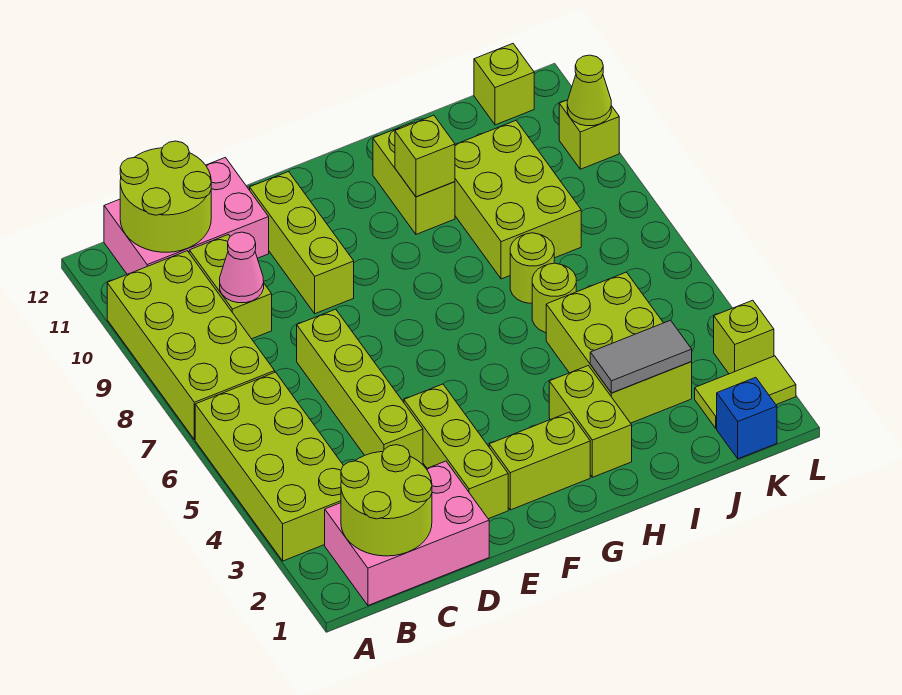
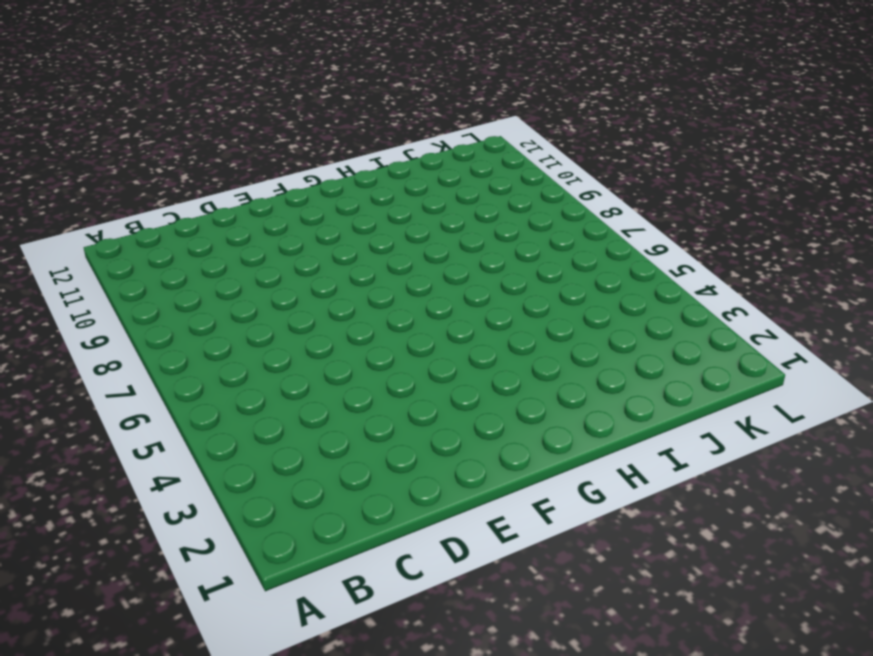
none -> lime brick A3:B6 level 1
none -> lime brick A7:B10 level 1
none -> pink brick B1:D2 level 1

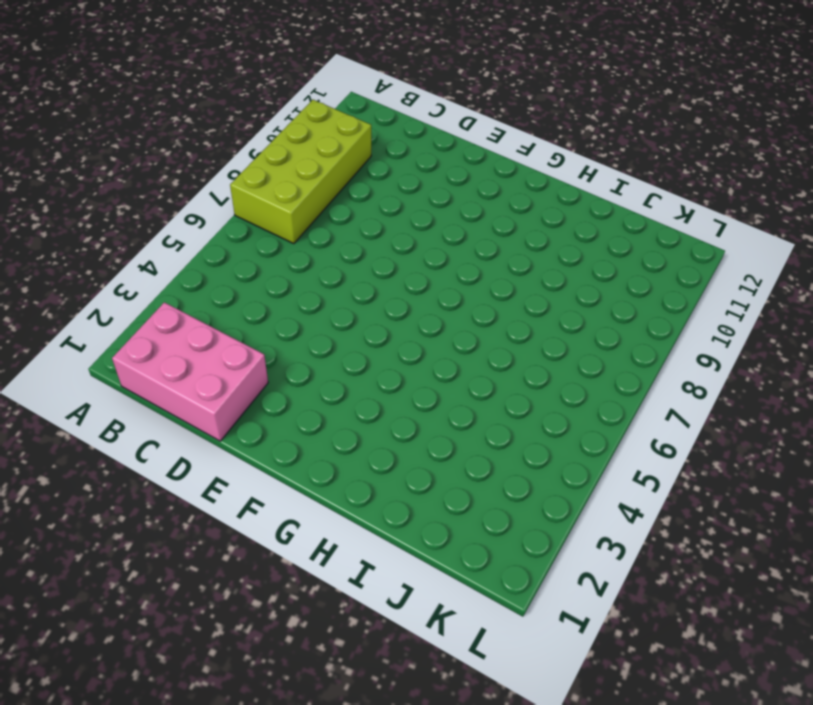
none -> lime brick A3:B6 level 1
none -> pink brick B11:D12 level 1
none -> lime brick C9:C10 level 1

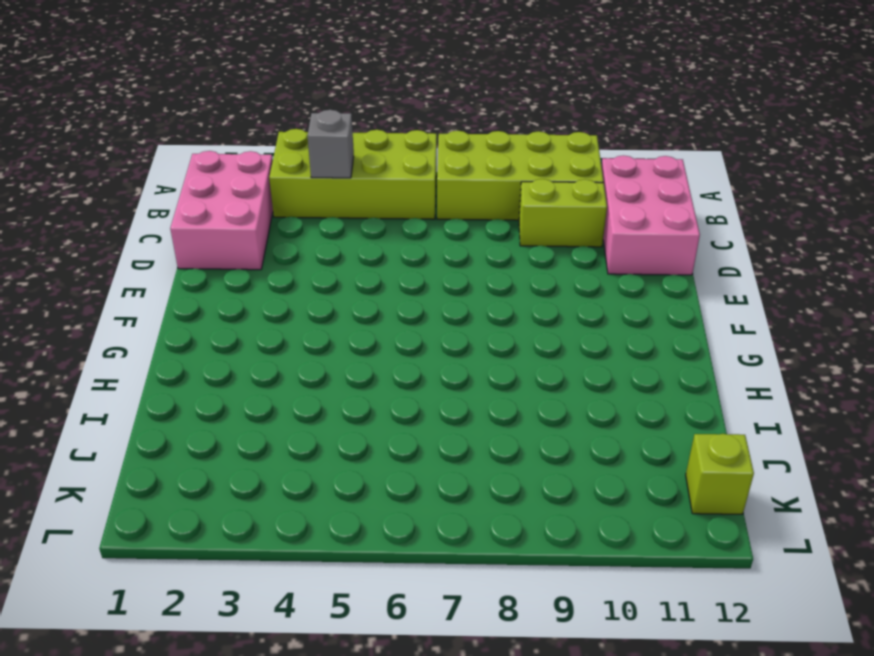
grey brick B4 level 2 -> none
none -> lime brick D4:D7 level 1
none -> lime brick E2:E4 level 1
none -> lime brick E9:E11 level 1

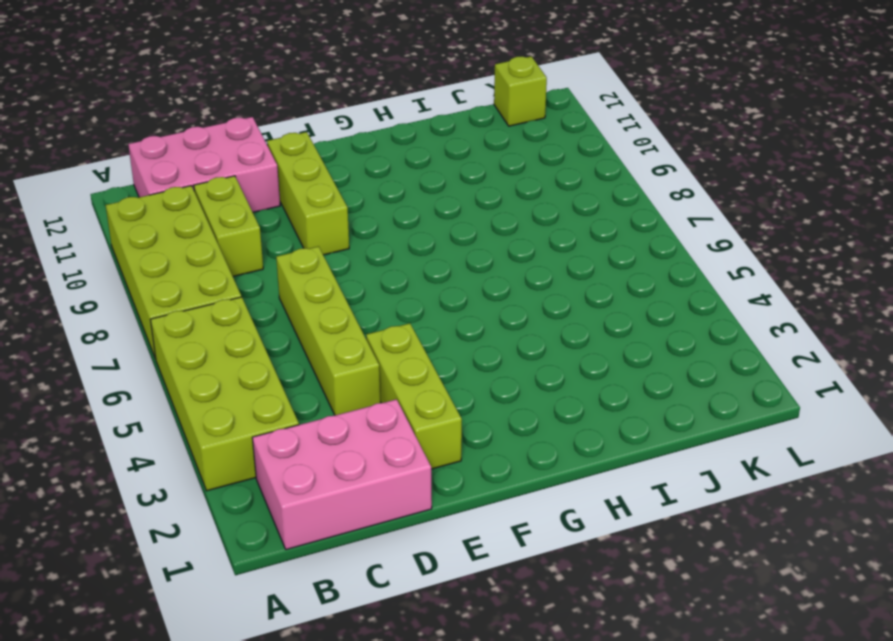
none -> lime brick F2:G2 level 1
none -> lime brick H2:H3 level 1
none -> lime brick H10:H11 level 1

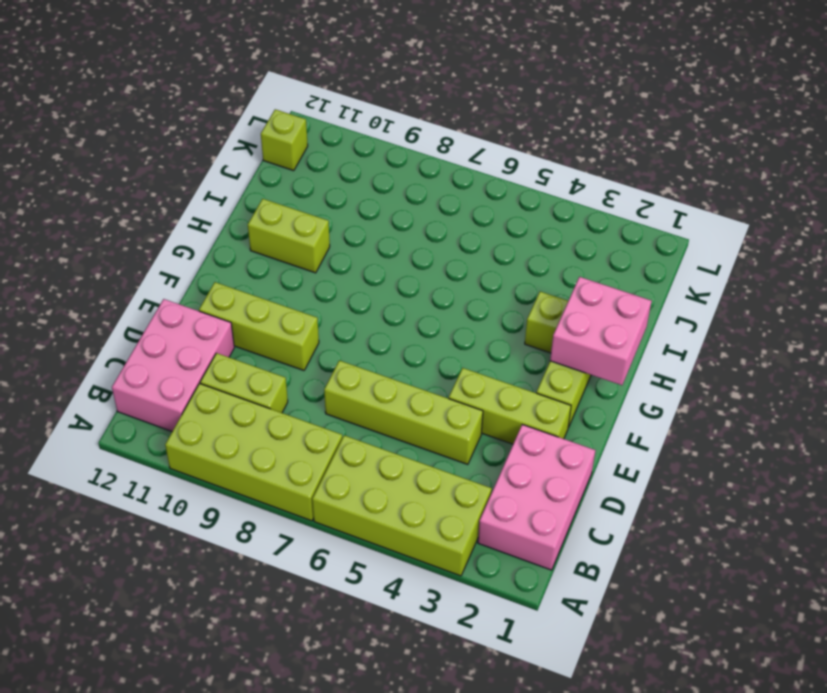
pink brick G1:H2 level 2 -> none
none -> lime brick I3:J5 level 1
none -> lime round brick I6 level 1
none -> lime round brick I7 level 1

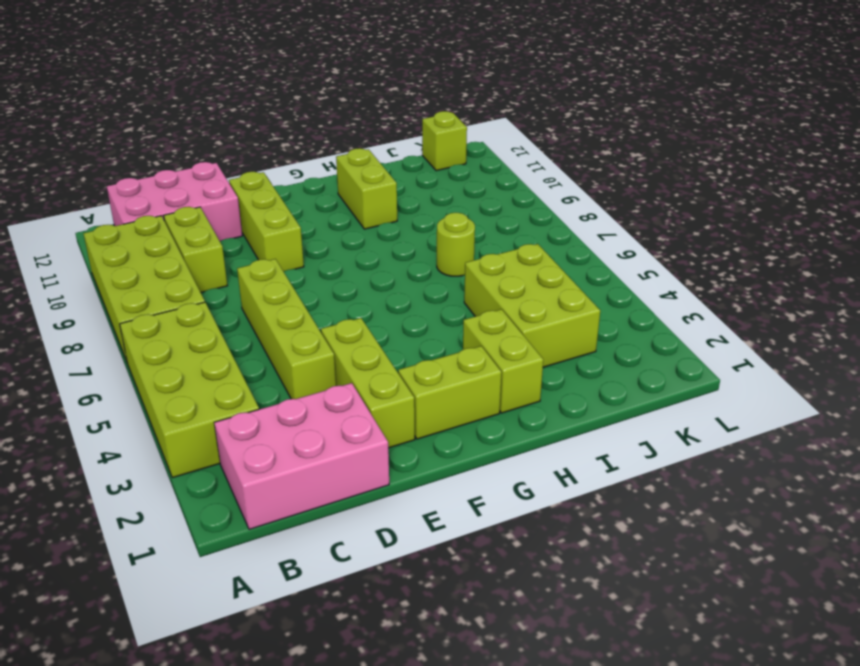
none -> lime round brick I6 level 1
none -> lime brick I8:J10 level 1
none -> blue brick K1 level 1

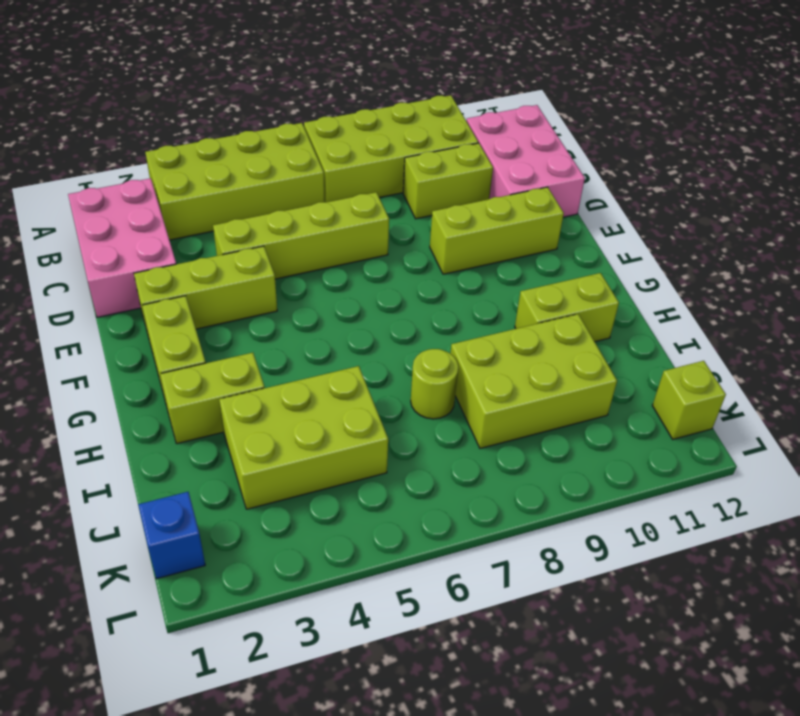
none -> lime round brick I6 level 1
none -> lime tile K2:L2 level 1
none -> lime brick L3 level 1

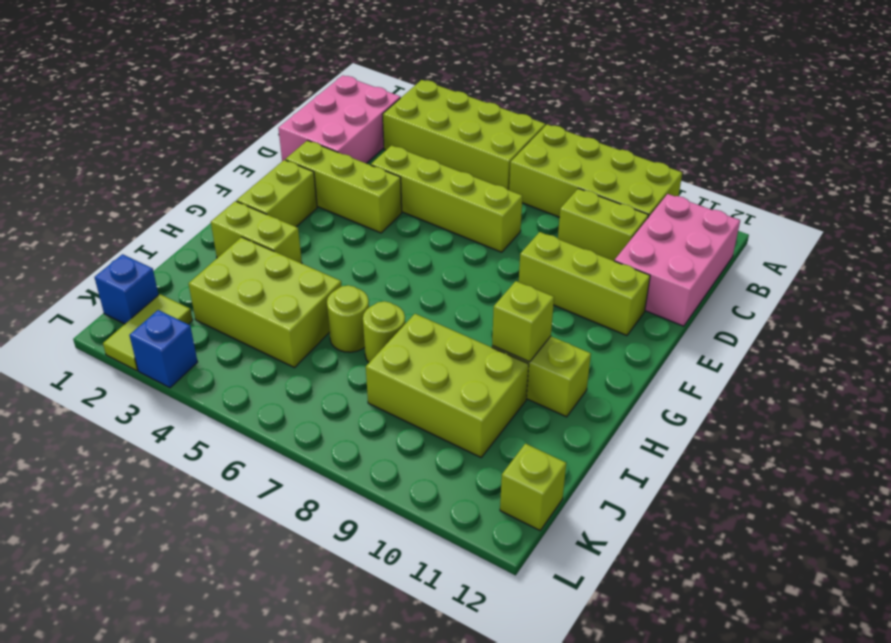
blue brick L3 level 1 -> lime brick L3 level 1
none -> lime brick L10 level 1
none -> lime round brick B1:C2 level 2
none -> lime round brick B11:C12 level 2

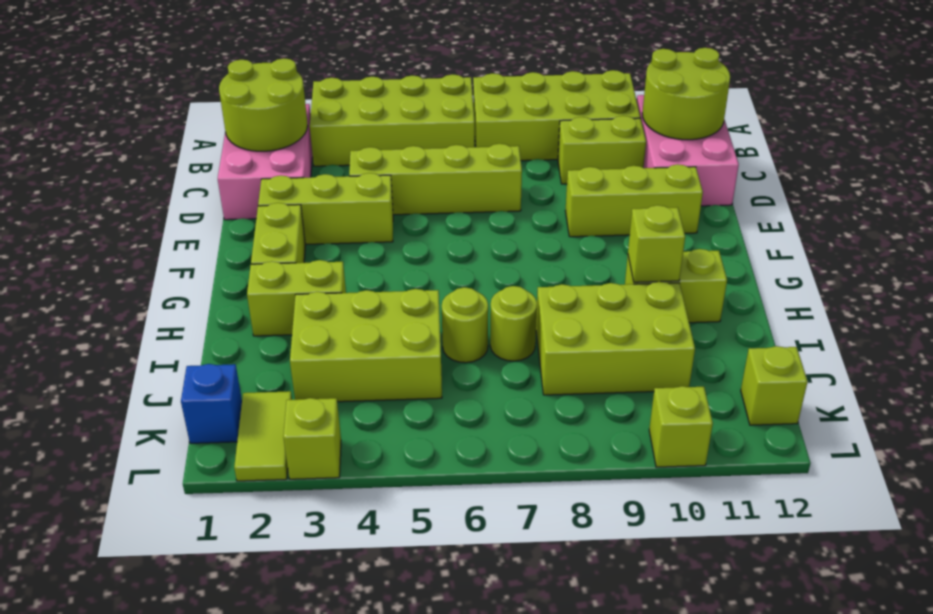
none -> pink cone C9 level 2
none -> grey tile I3:J3 level 2
none -> lime cone L10 level 2

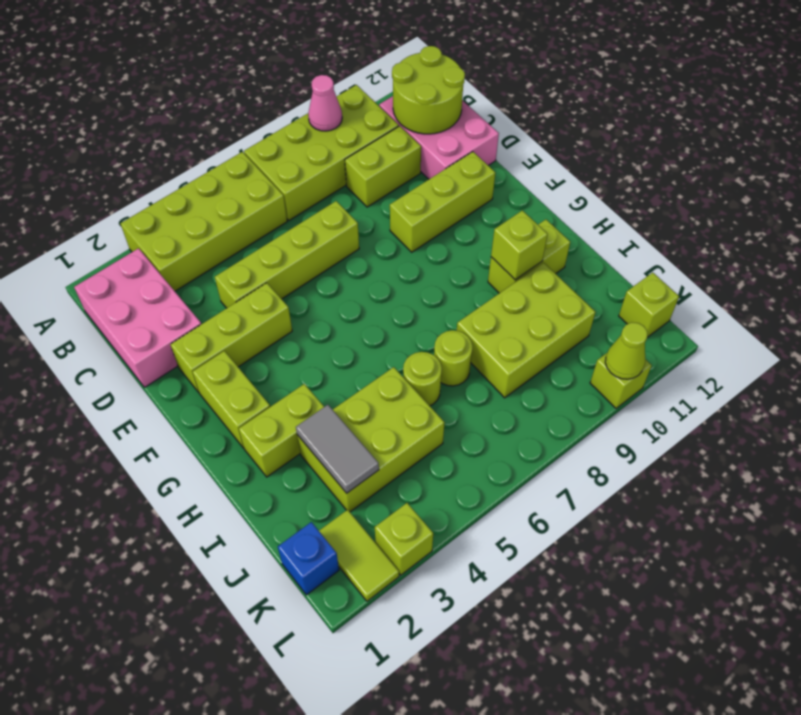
pink cone A9 level 2 -> pink cone C9 level 2
none -> lime round brick B1:C2 level 2

